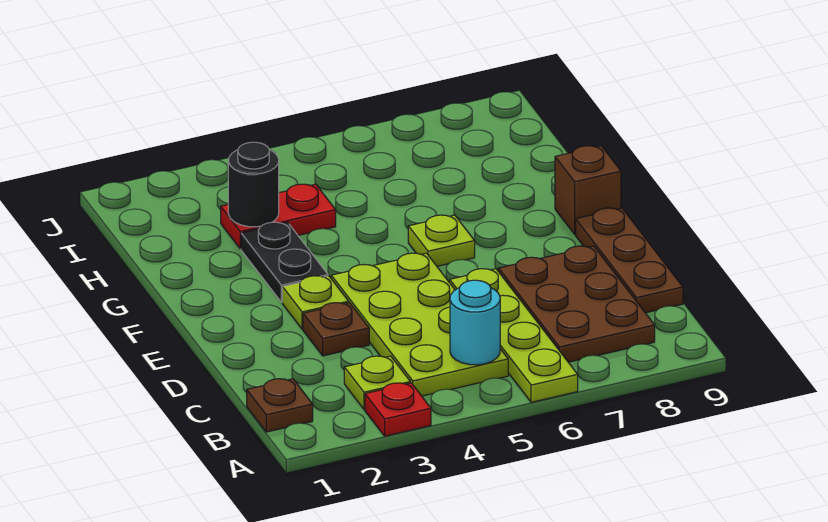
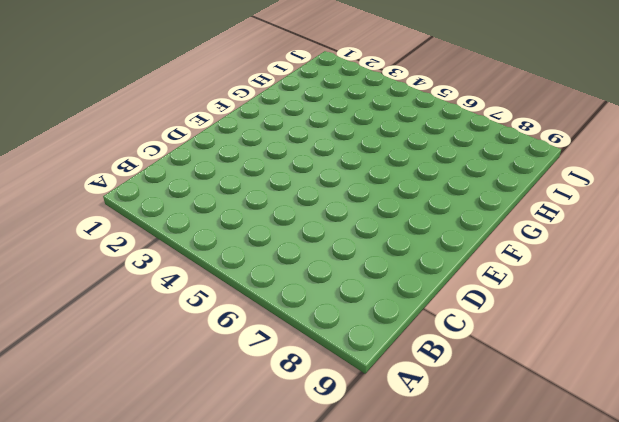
none -> red plate A3 level 1
none -> lime plate A6:D6 level 1
none -> brown plate B1 level 1

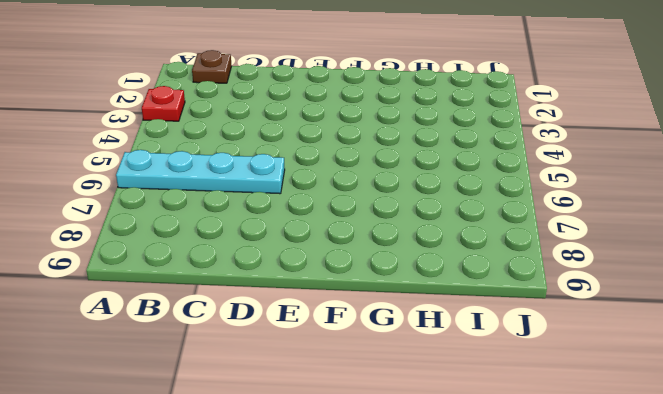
cyan plate A6:D6 level 1 -> lime plate A6:D6 level 1
none -> lime plate B3 level 1
none -> lime plate B4:E5 level 1
none -> brown plate B7:D8 level 1

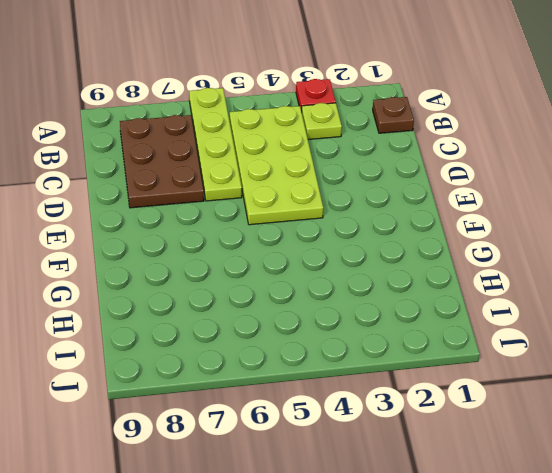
none -> brown plate C9:E9 level 1
none -> brown plate D3 level 1
none -> lime plate E3 level 1

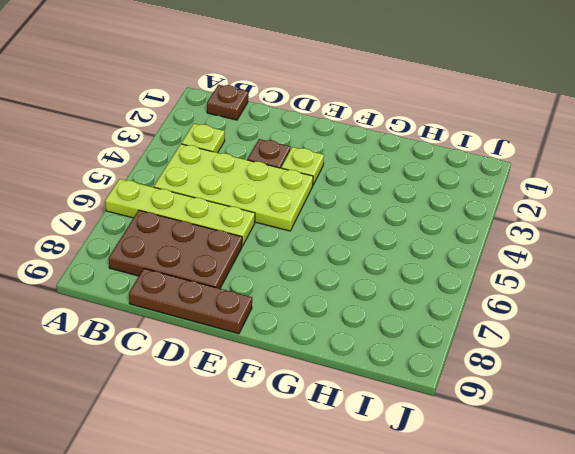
none -> red plate A3 level 1
none -> black plate F3:G3 level 1
none -> lime plate F6 level 1

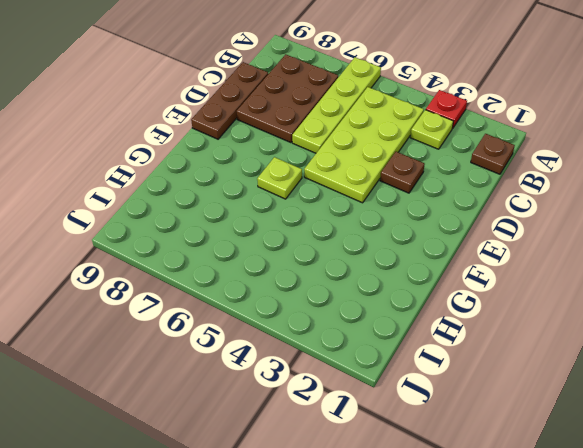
none -> lime plate E3 level 1
none -> black plate F3:G3 level 1
none -> brown brick F9 level 1

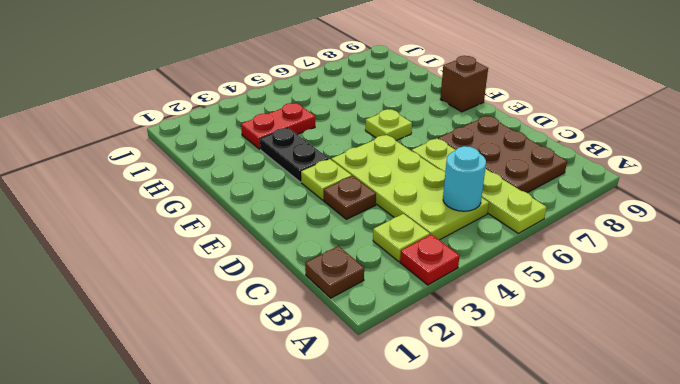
none -> brown plate C9:E9 level 1
none -> black round brick H3 level 2

